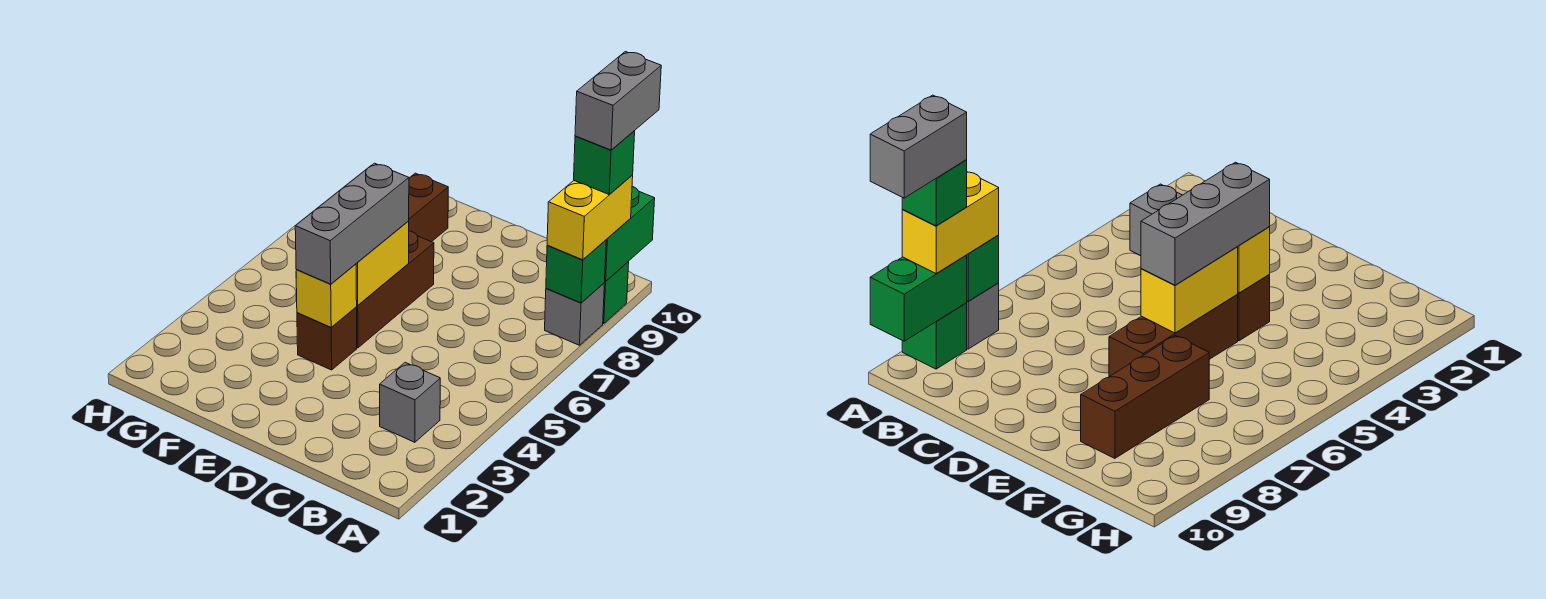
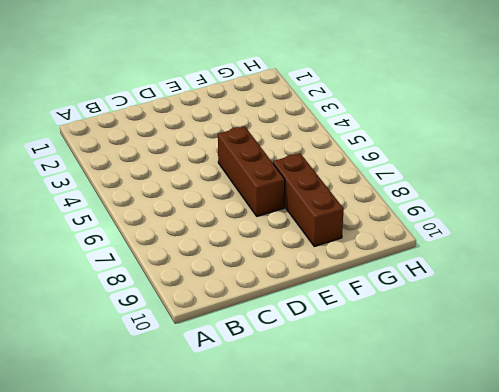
none -> grey brick A8 level 1
none -> green brick A9 level 1
none -> grey brick B3 level 1

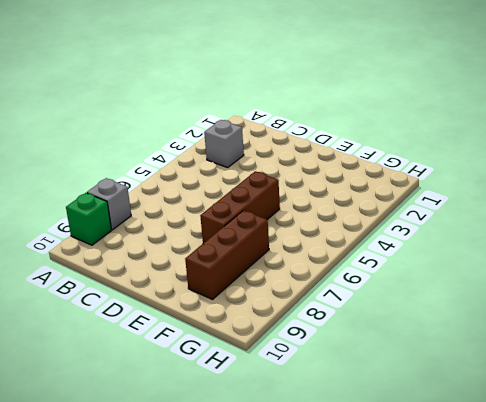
none -> brown brick E4 level 1
none -> green brick A8 level 2
none -> green brick A9:A10 level 2

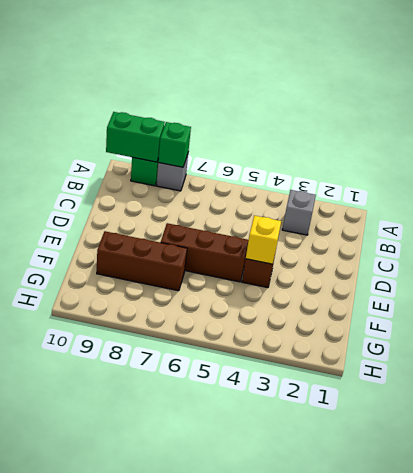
none -> yellow brick E5:E6 level 2
none -> yellow brick A8:A9 level 3
none -> grey brick E4:E6 level 3

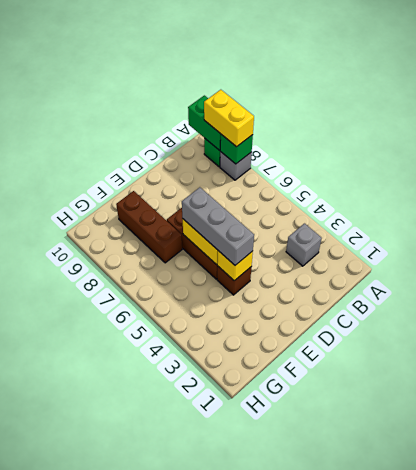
none -> green brick A9 level 4
none -> grey brick A9:A10 level 5

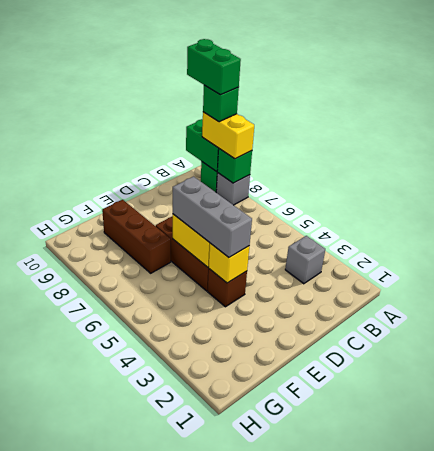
green brick A9:A10 level 5 -> grey brick A9:A10 level 5

